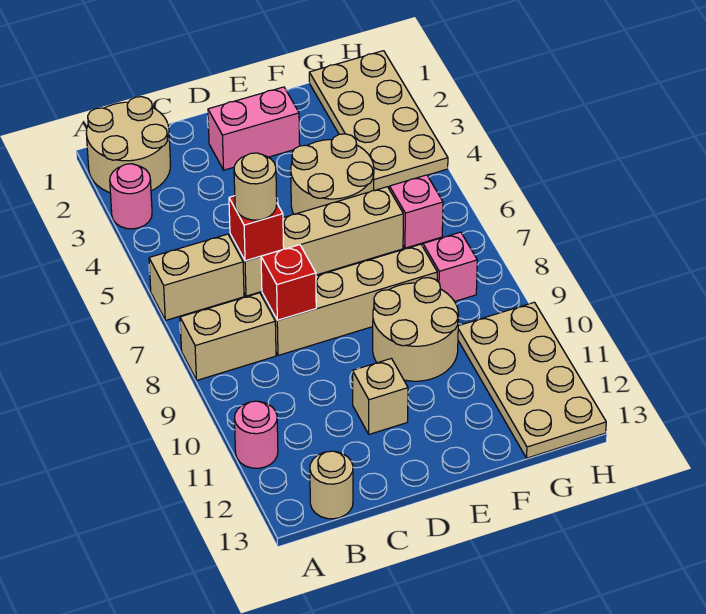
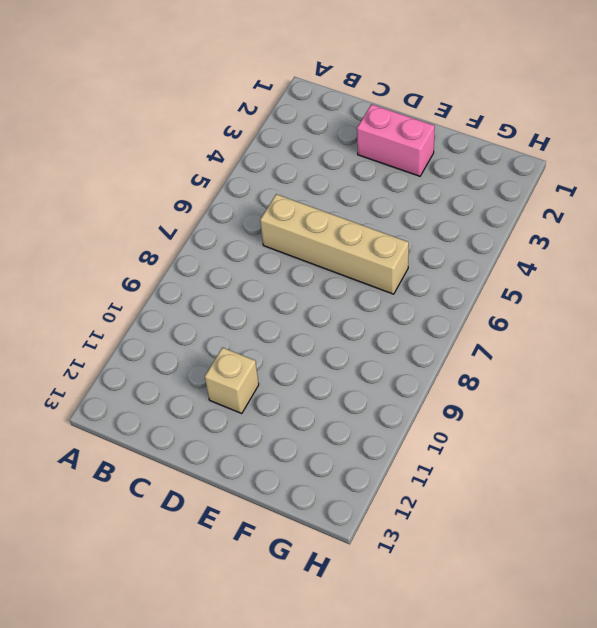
none -> tan round brick A1:B2 level 1
none -> pink round brick A3 level 1
none -> tan brick A6:B6 level 1

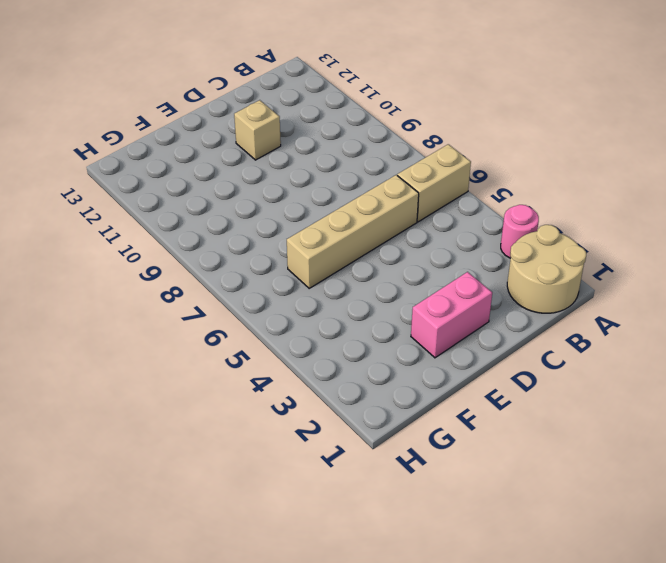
none -> tan brick A8:B8 level 1
none -> pink round brick A11 level 1
none -> tan round brick B13 level 1

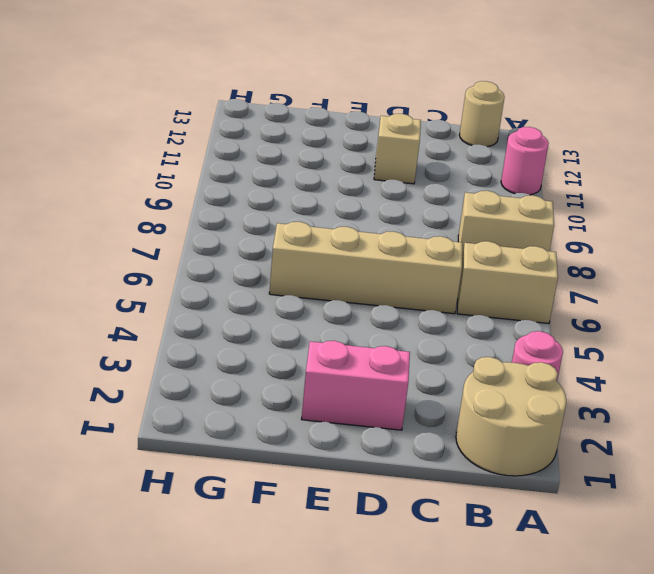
none -> tan brick C8:F8 level 1
none -> tan round brick E4:F5 level 1
none -> tan round brick E9:F10 level 1

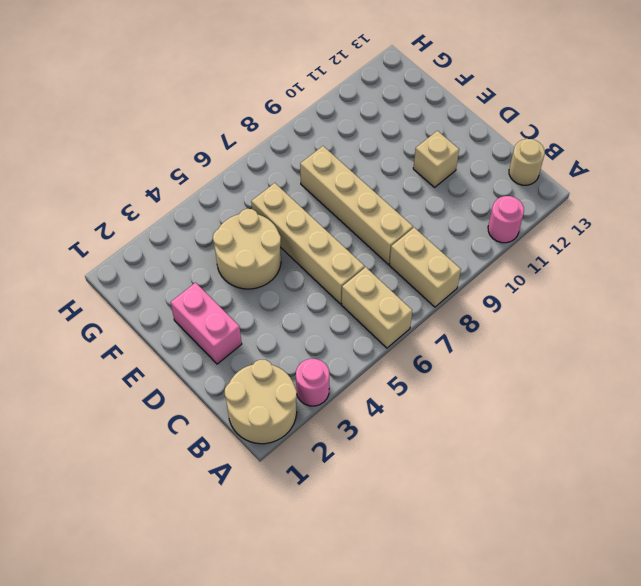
none -> tan round brick E9:F10 level 1
none -> tan plate G1:H4 level 1
none -> pink brick G6 level 1

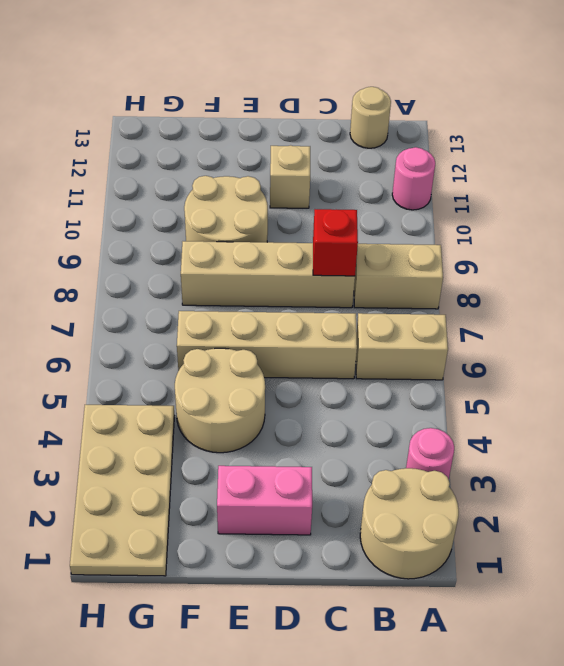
none -> pink brick G6 level 1
none -> pink brick G8 level 1
none -> tan plate G10:H13 level 1

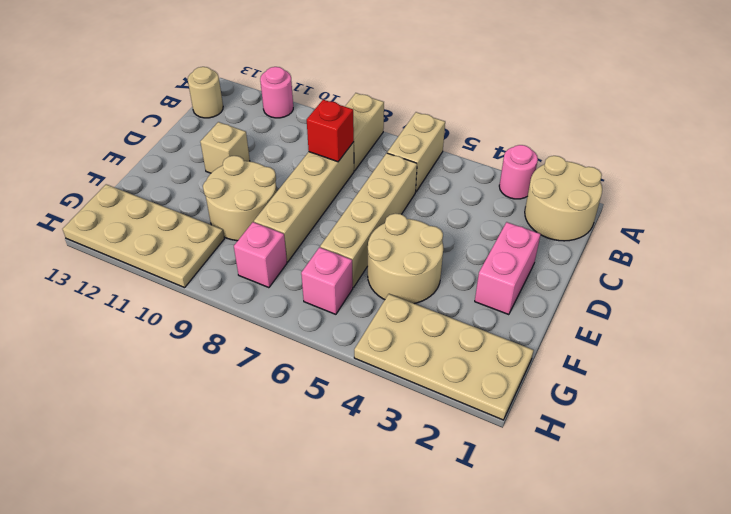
none -> red brick C6 level 2
none -> tan round brick C6 level 3

